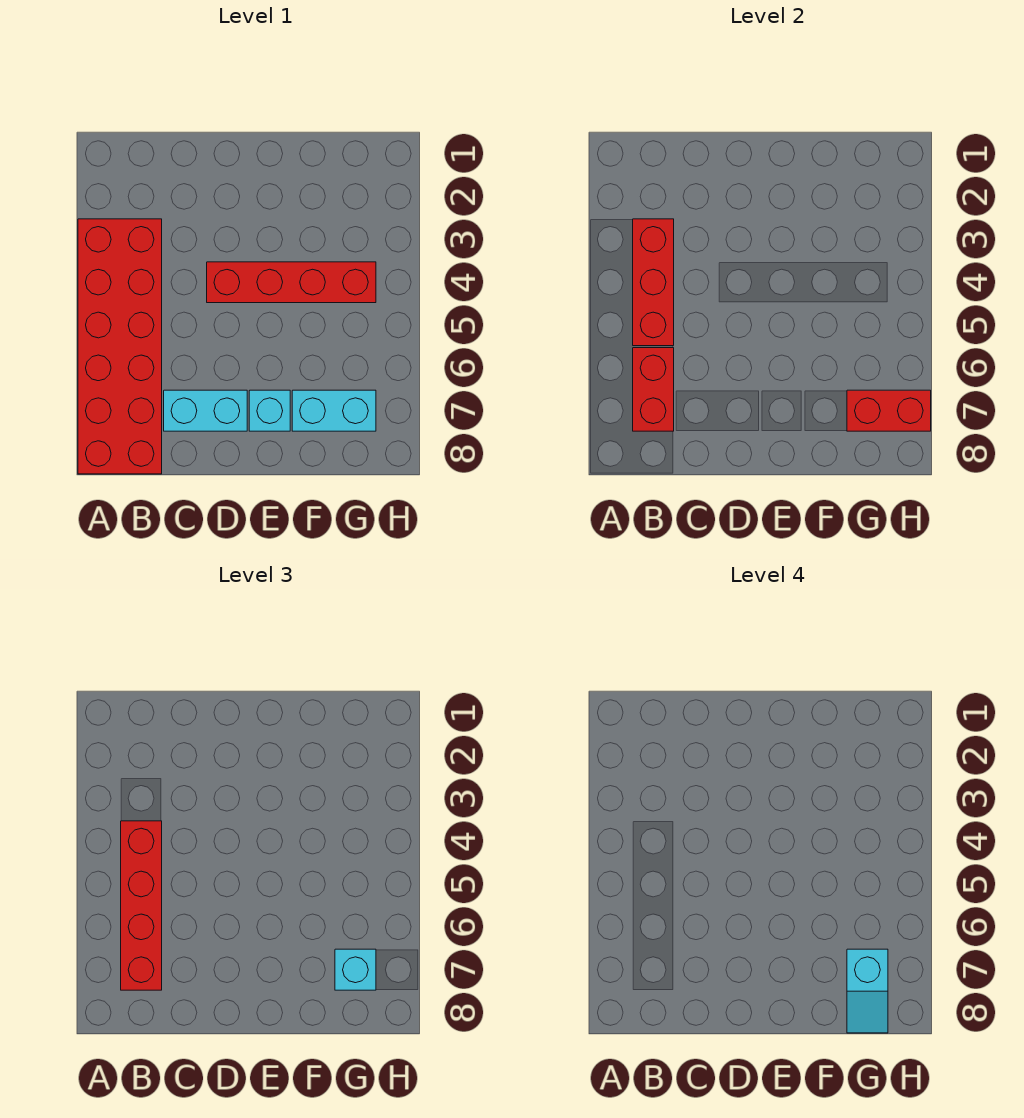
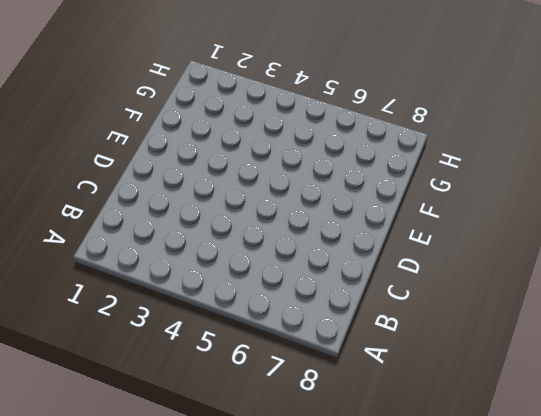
none -> red brick A3:B8 level 1
none -> cyan brick C7:D7 level 1

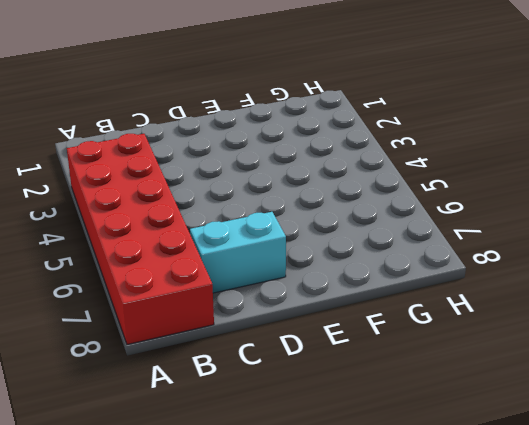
none -> red brick D4:G4 level 1
none -> cyan brick E7 level 1

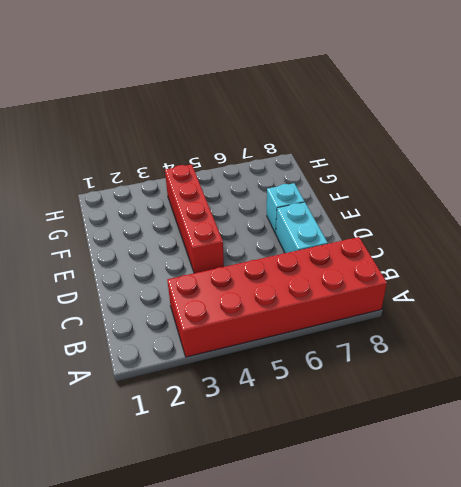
none -> cyan brick F7:G7 level 1
none -> red brick B3:B5 level 2

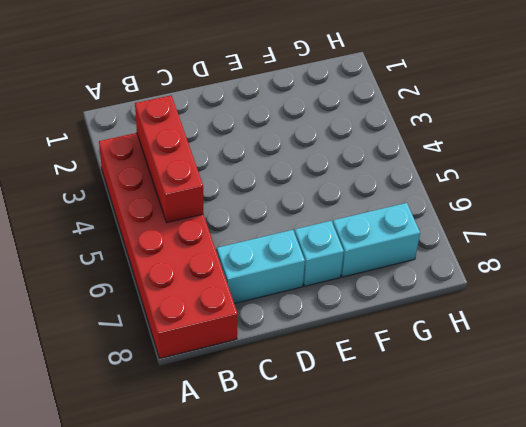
none -> red brick D4:G4 level 1
none -> red brick B6:B7 level 2

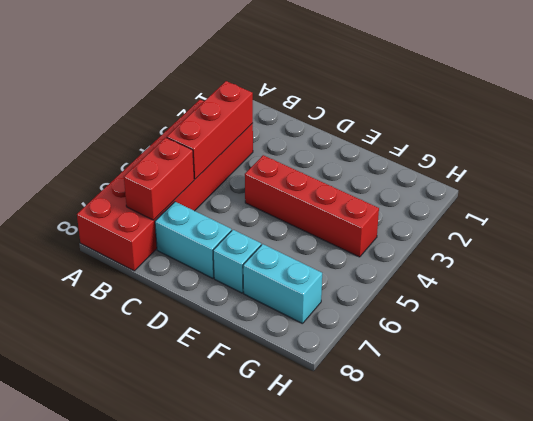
none -> red brick G7:H7 level 2
none -> red brick B4:B7 level 3

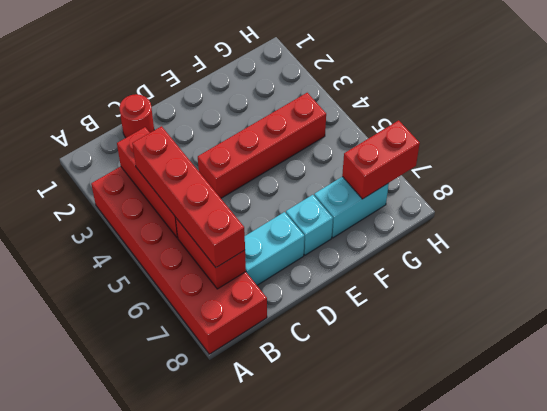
red round brick C1 level 1 -> none
none -> cyan brick G7 level 3
none -> cyan slope G7:G8 level 4 top 7

